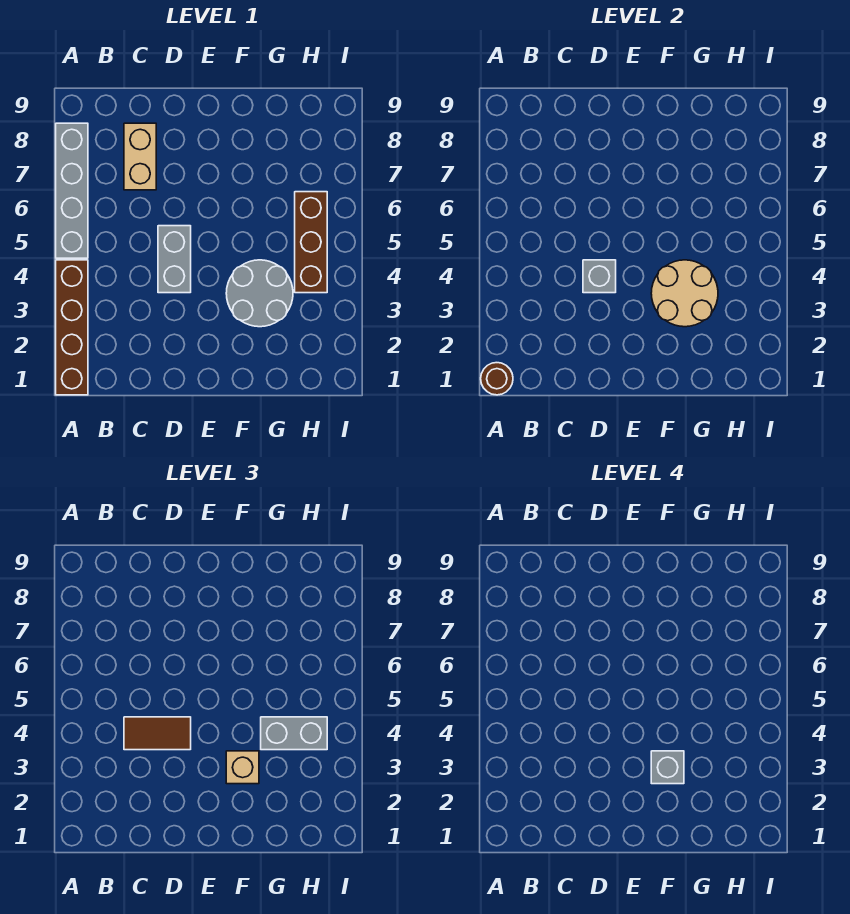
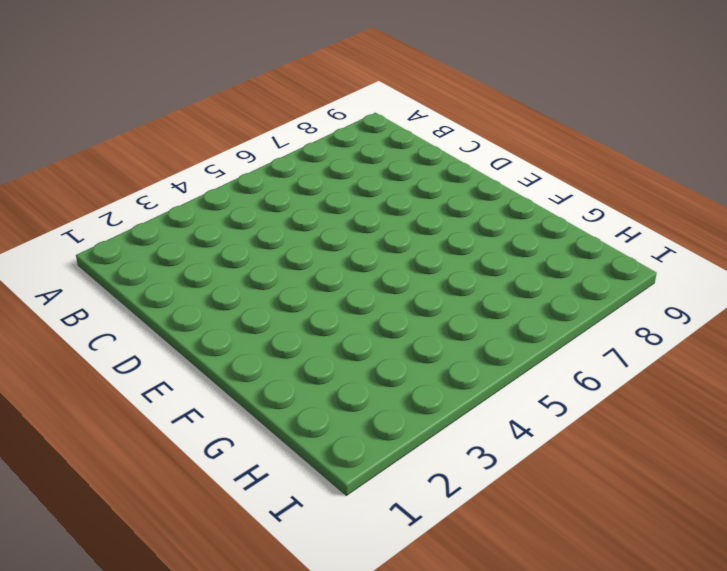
none -> brown brick A1:A4 level 1
none -> grey brick A5:A8 level 1
none -> tan brick C7:C8 level 1

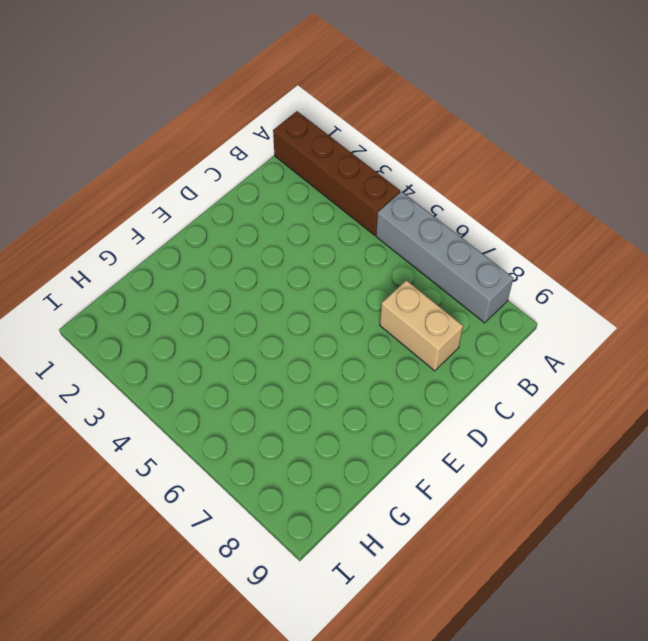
none -> grey brick D4:D5 level 1
none -> grey round brick F3:G4 level 1
none -> brown brick H4:H6 level 1

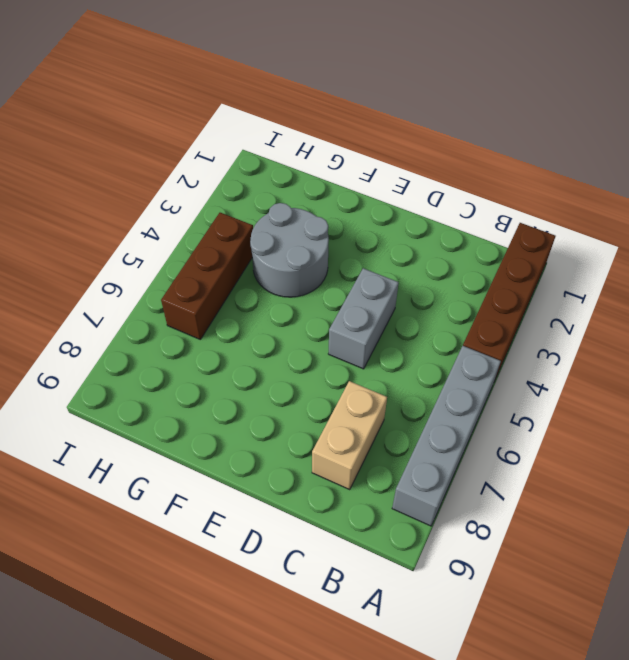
none -> brown round brick A1 level 2
none -> grey brick D4 level 2
none -> tan round brick F3:G4 level 2

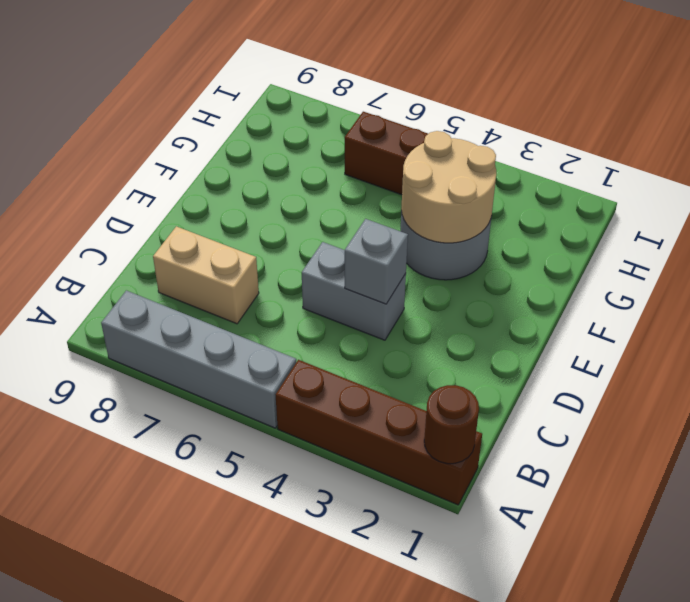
none -> brown tile C4:D4 level 3
none -> tan brick F3 level 3
none -> grey brick G4:H4 level 3

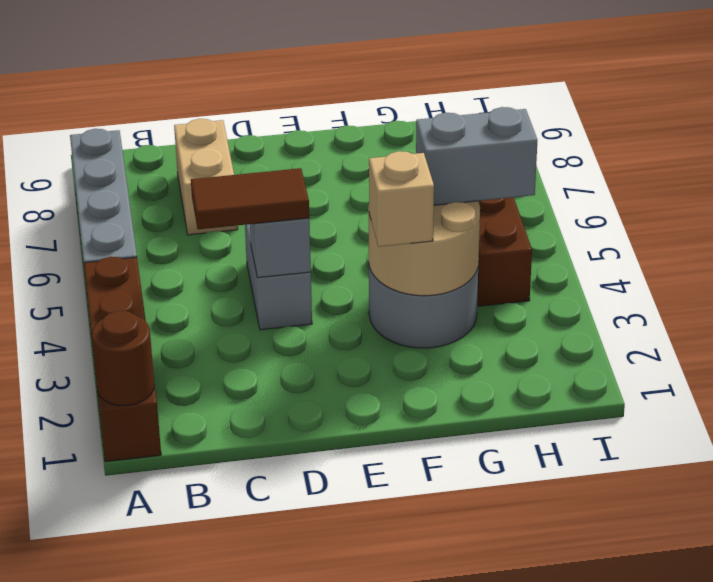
none -> grey brick F3 level 4

